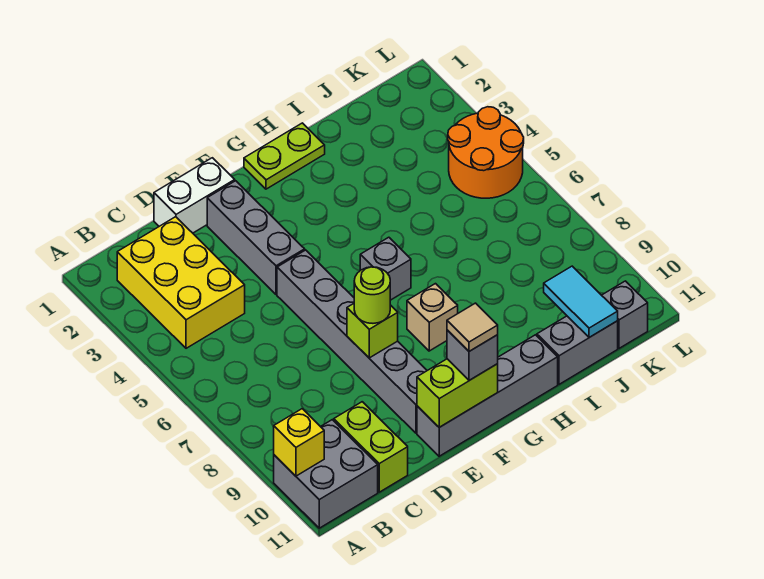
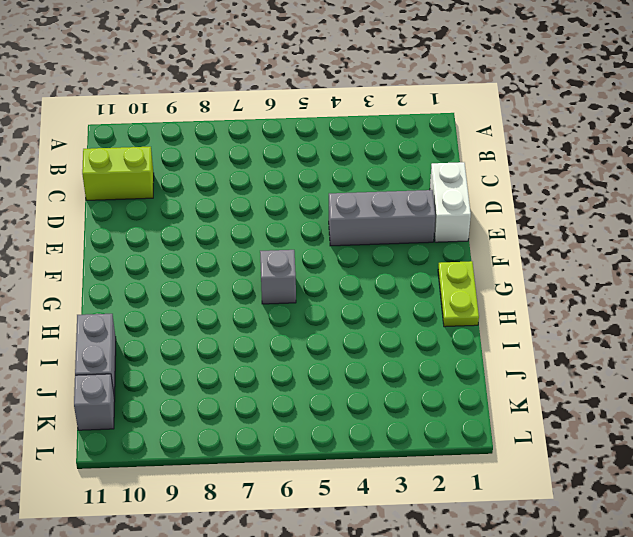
none -> grey brick A10:B11 level 1
none -> yellow brick B2:C4 level 1
none -> grey brick E5:E10 level 1

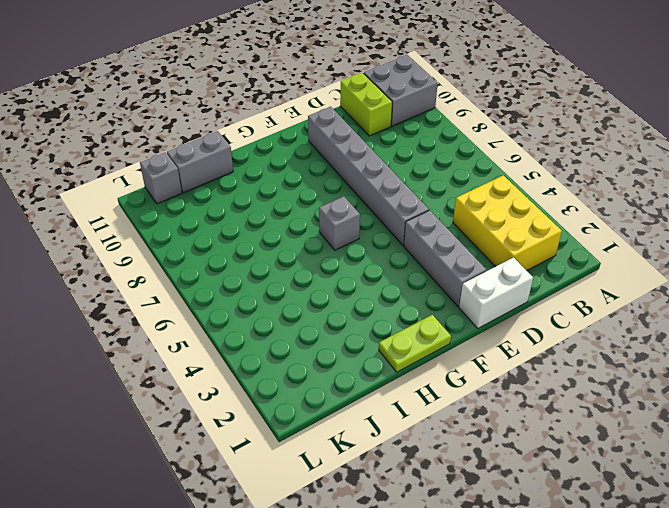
none -> grey brick E11:H11 level 1
none -> tan brick G8 level 1
none -> orange round brick K4:L5 level 1

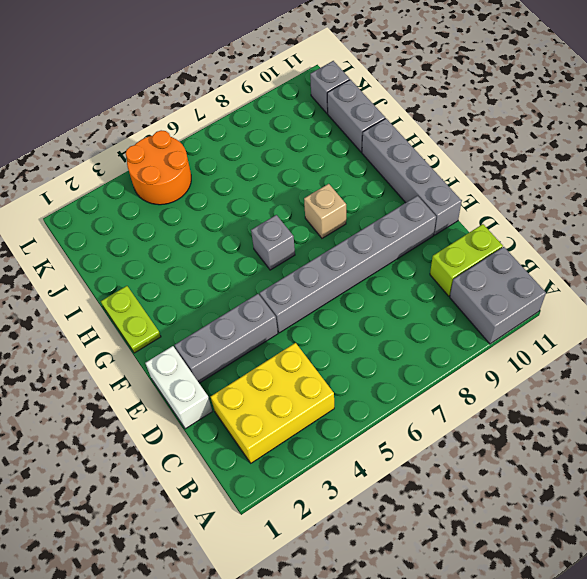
none -> yellow brick A10 level 2
none -> lime brick E8 level 2
none -> lime brick E11:F11 level 2

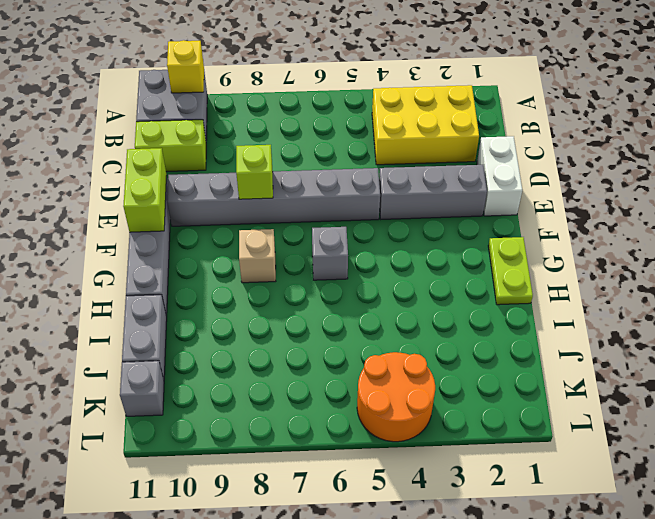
none -> cyan tile J10:J11 level 2
none -> lime round brick E8 level 3
none -> grey brick F11 level 3

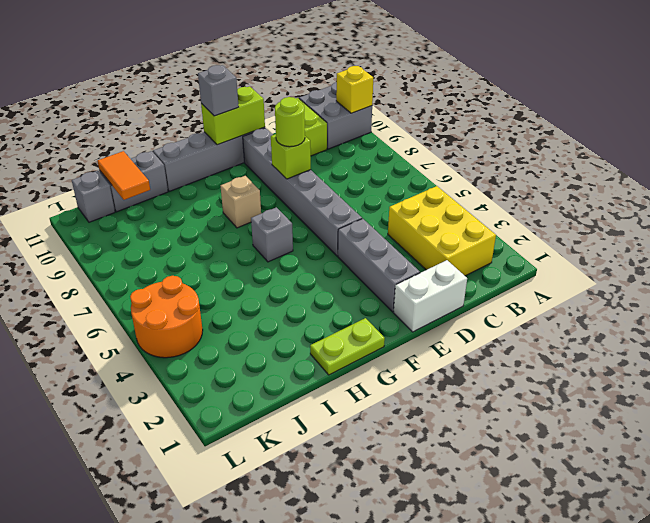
orange tile J10:J11 level 2 -> cyan tile J10:J11 level 2
none -> tan tile F11 level 4

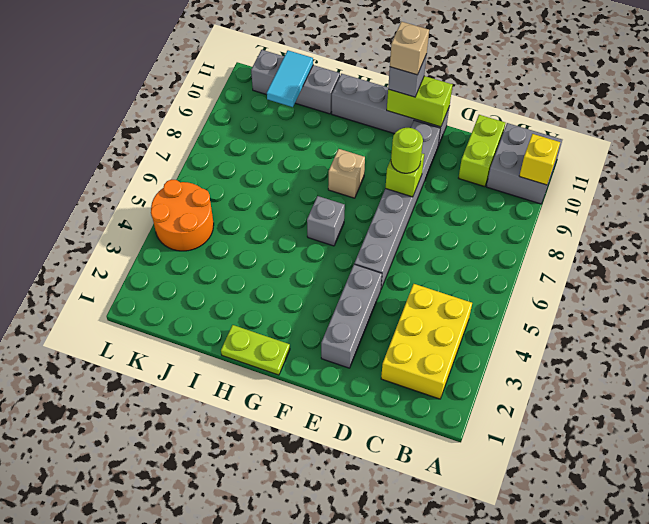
tan brick F11 level 4 -> tan tile F11 level 4
none -> white brick D1:E1 level 1

